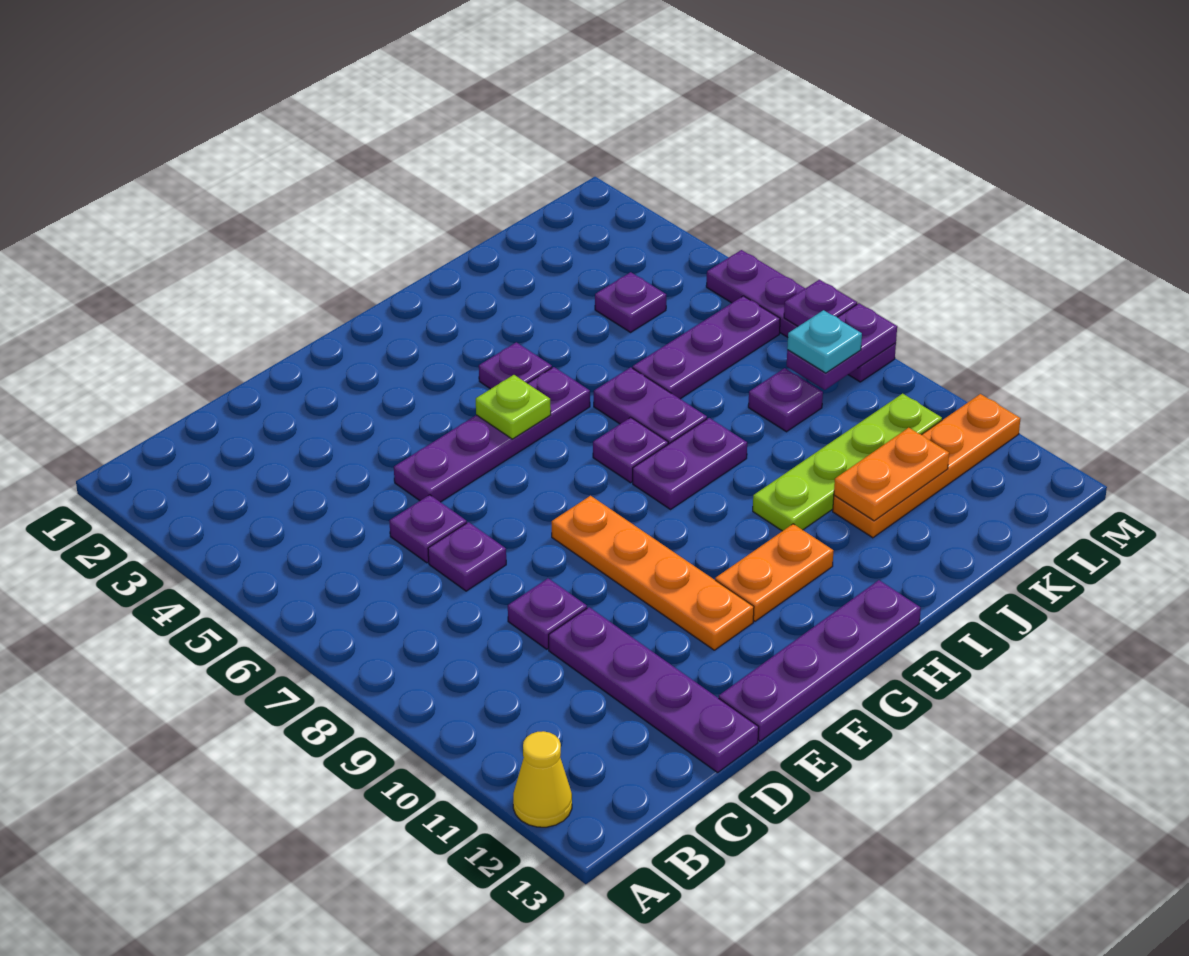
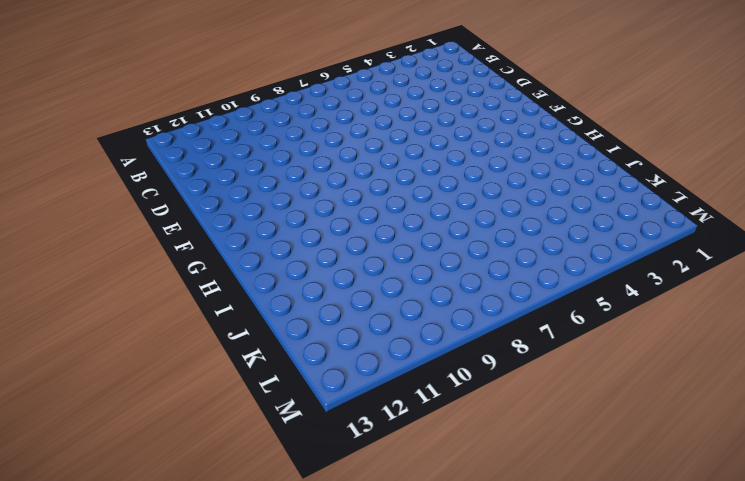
none -> yellow cone A12 level 1
none -> purple plate D6 level 1
none -> purple plate D7 level 1

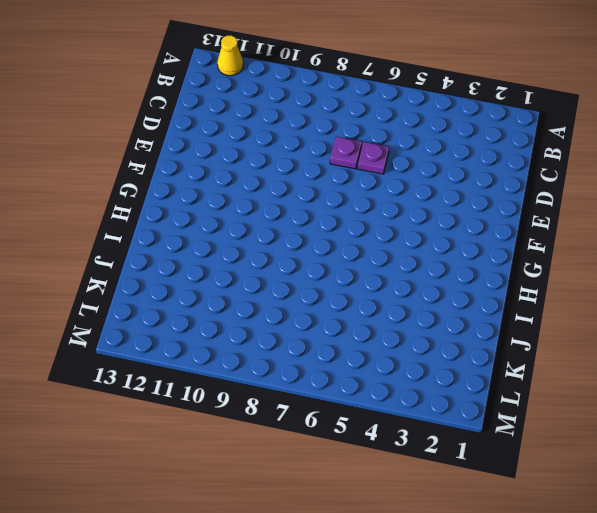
none -> purple plate D9 level 1
none -> purple plate D10:D13 level 1
none -> purple plate E5:H5 level 1

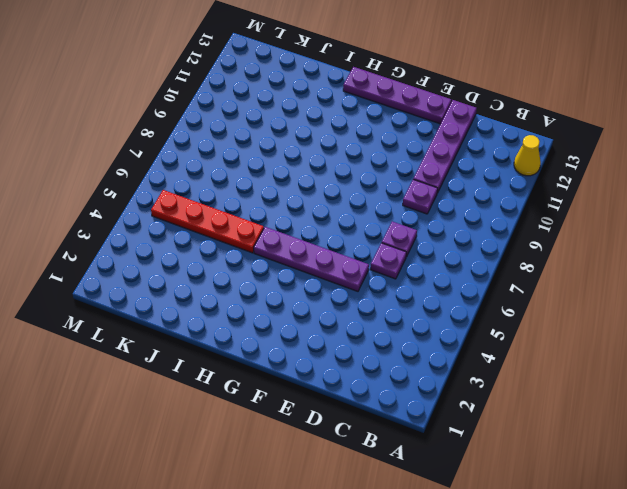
red plate I5:L5 level 1 -> none
none -> orange plate F8:F11 level 1
none -> orange plate G11:H11 level 1
none -> purple plate H4 level 1

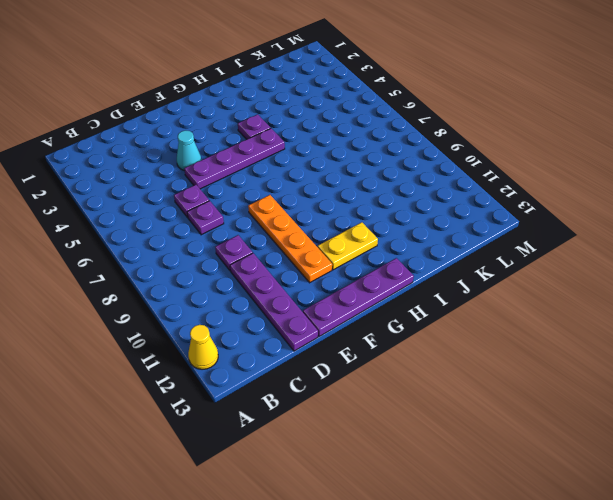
cyan cone E4 level 1 -> none
yellow plate G11:H11 level 1 -> orange plate G11:H11 level 1
none -> purple plate H7 level 1
none -> purple plate H8:I8 level 1
none -> purple plate I6:I7 level 1

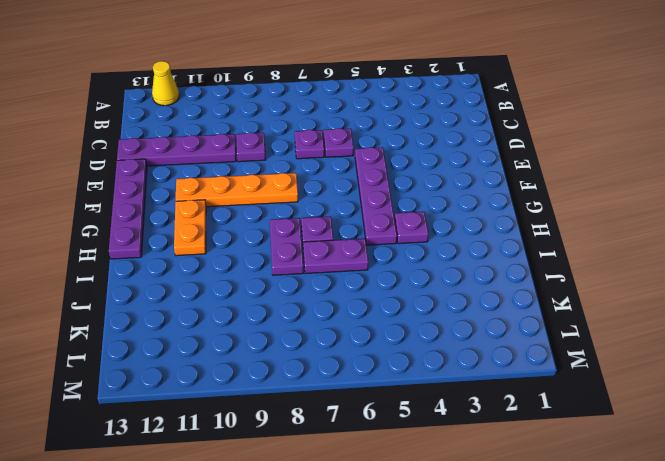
none -> lime plate I10:L10 level 1
none -> purple plate J6:L6 level 1
none -> orange plate J11:M11 level 1

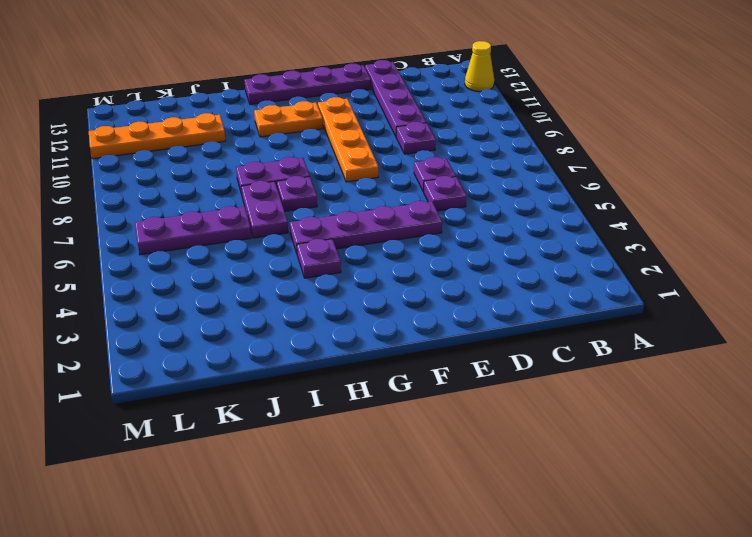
none -> lime plate I10:L10 level 1
none -> purple plate K4 level 1
none -> purple plate K8 level 1

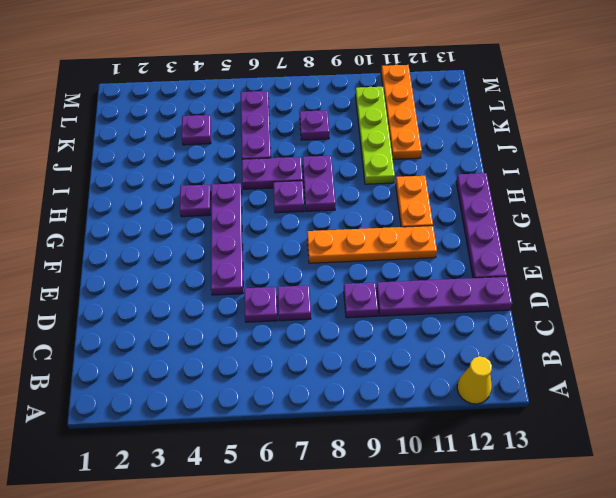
none -> purple plate M5:M8 level 1
none -> lime plate G5 level 2
none -> orange plate J11:K11 level 2

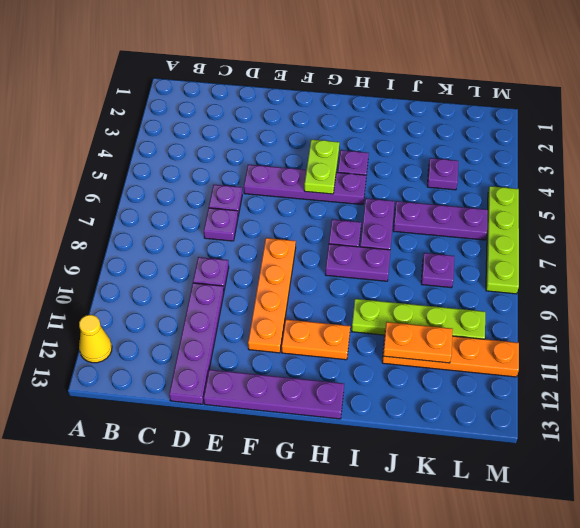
lime plate G4:G5 level 2 -> lime plate G5 level 2
lime plate M5:M8 level 1 -> purple plate M5:M8 level 1
none -> purple plate L8:M8 level 2
none -> purple plate M7 level 2
none -> cyan plate L8 level 3

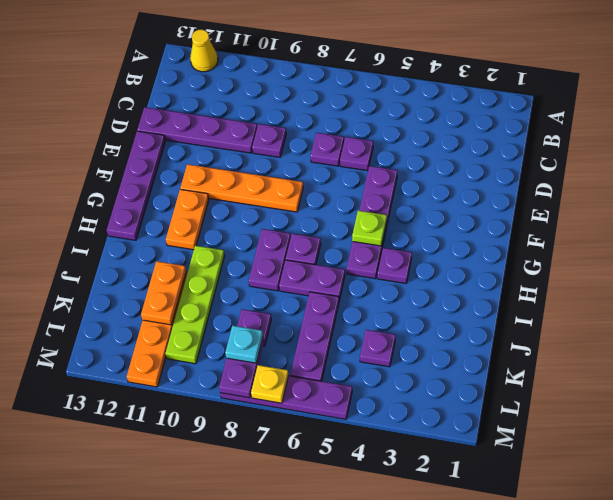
yellow plate M7 level 2 -> purple plate M7 level 2

